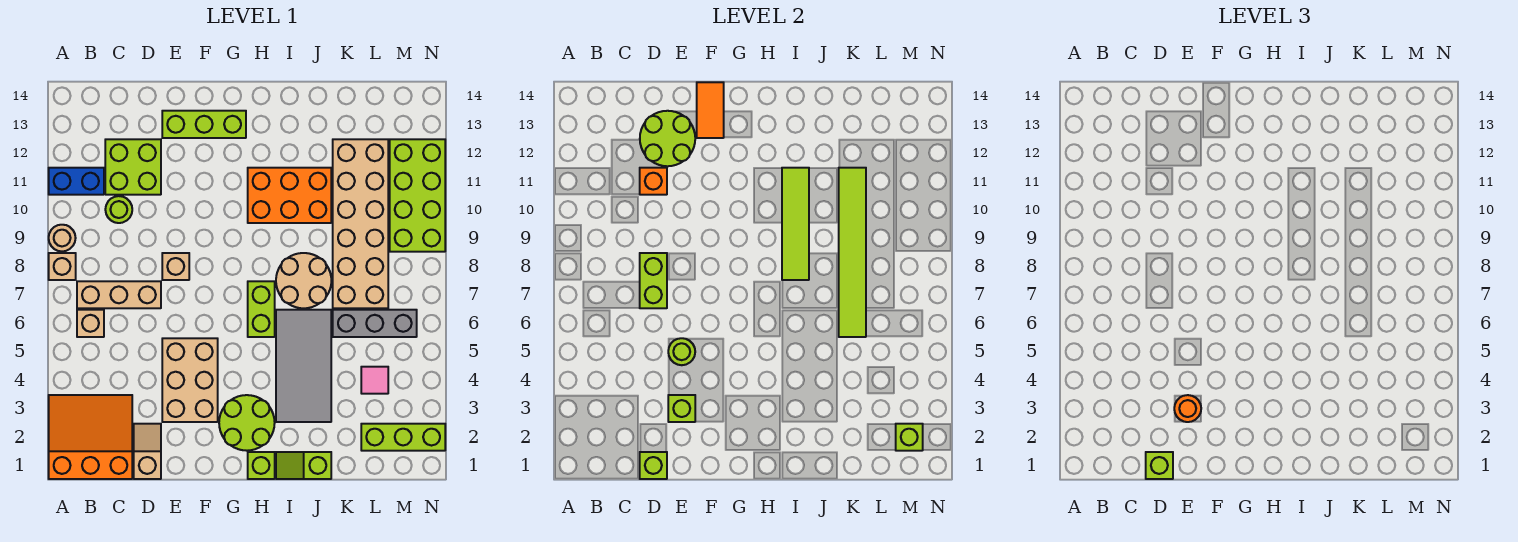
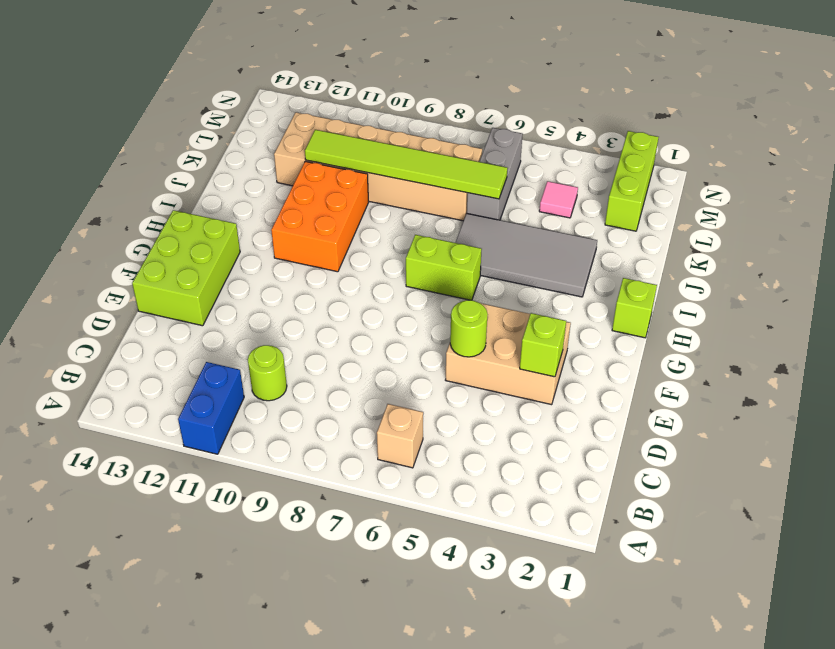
lime brick E13:G14 level 1 -> lime brick E13:G13 level 1
none -> orange slope A1:C3 level 1 top 1
none -> tan brick A8 level 1
none -> tan round brick A9 level 1
none -> tan brick B7:D7 level 1

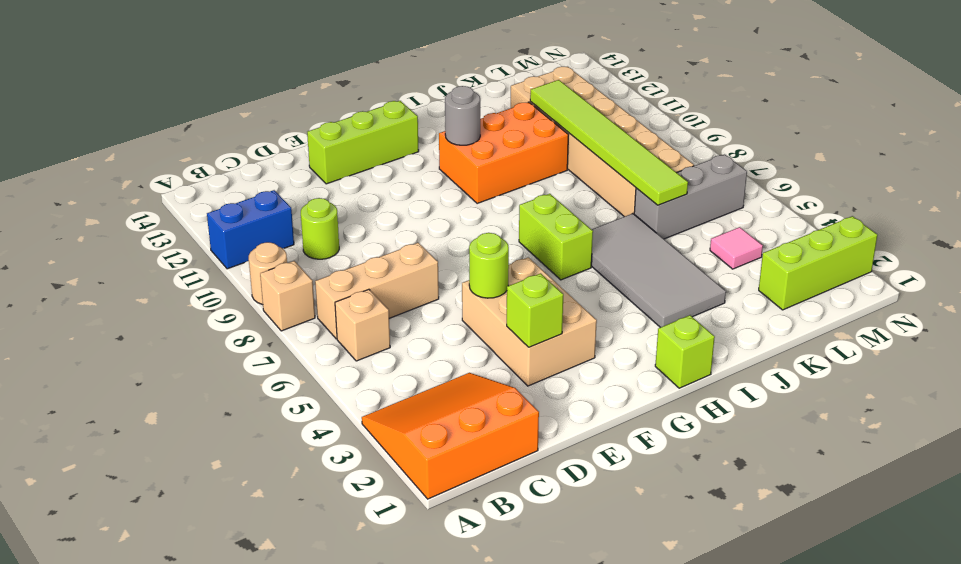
grey round brick H11 level 2 -> none
none -> lime brick C11:D12 level 1
none -> tan slope D1:D2 level 1 top 1
none -> tan brick E8 level 1
none -> lime round brick G2:H3 level 1

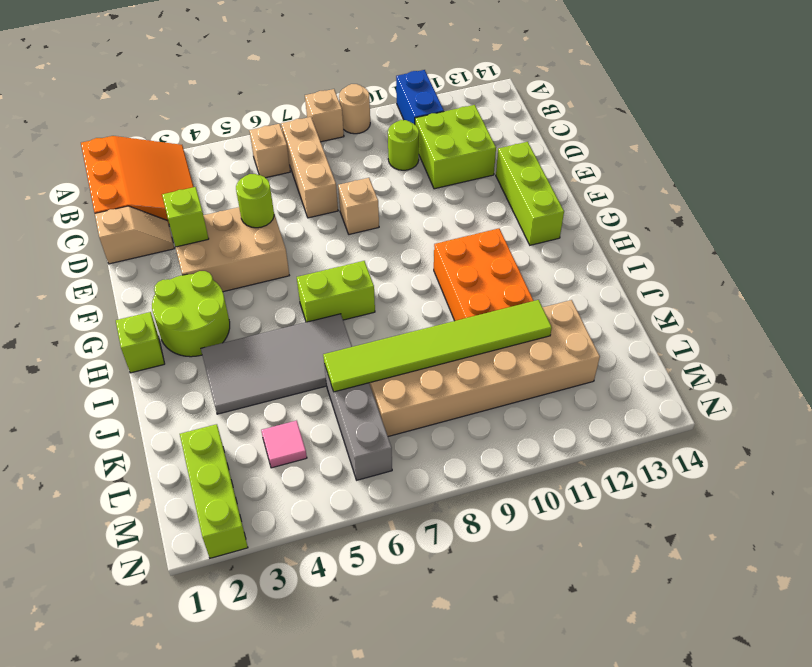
none -> lime slope I1:J1 level 1 top J
none -> tan round brick I7:J8 level 1
none -> lime brick M9:N12 level 1
none -> lime brick D1 level 2

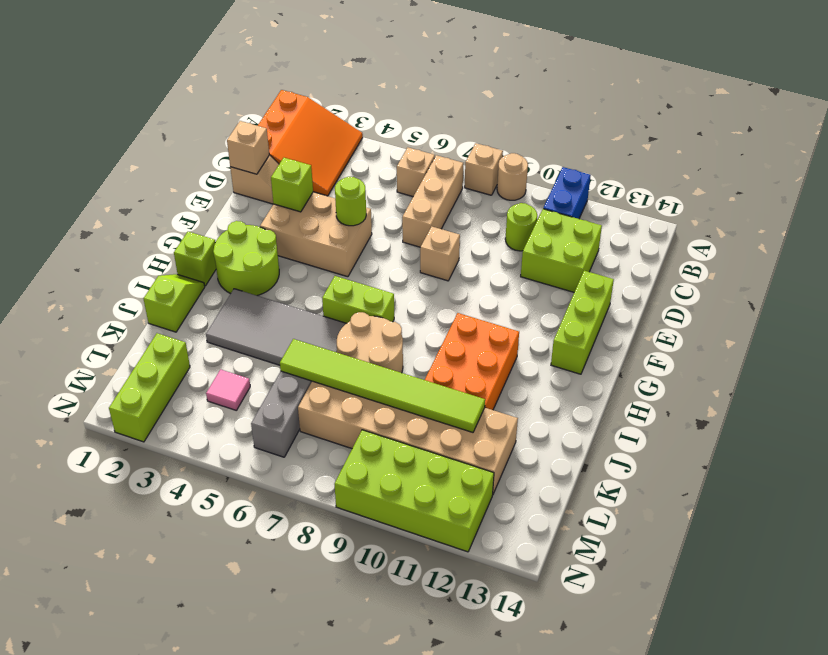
tan brick D1 level 2 -> lime brick D1 level 2
none -> lime brick D7:D8 level 2
none -> orange brick D11 level 2
none -> lime round brick D12:E13 level 2
none -> orange tile F13:F14 level 2

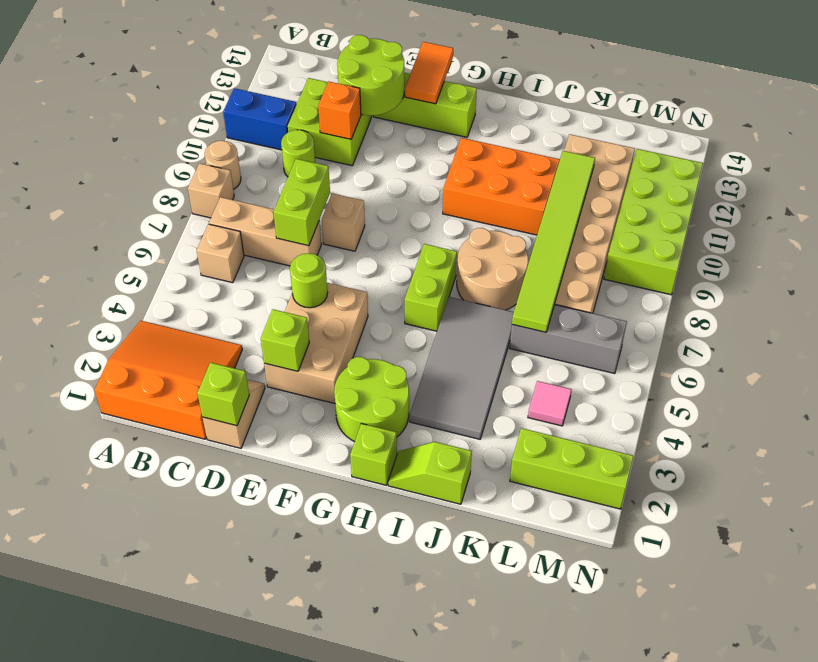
none -> lime tile I8:I11 level 2
none -> lime brick M2 level 2
none -> lime brick D1 level 3
none -> orange round brick E3 level 3

